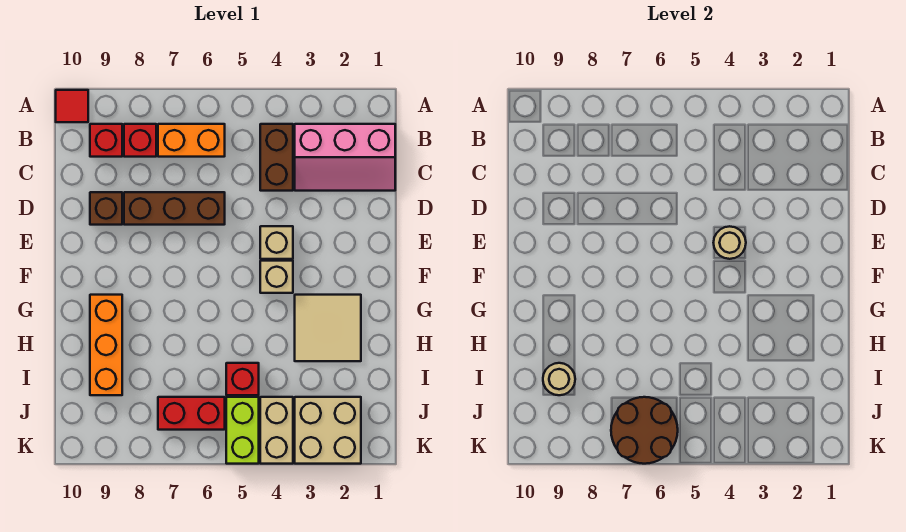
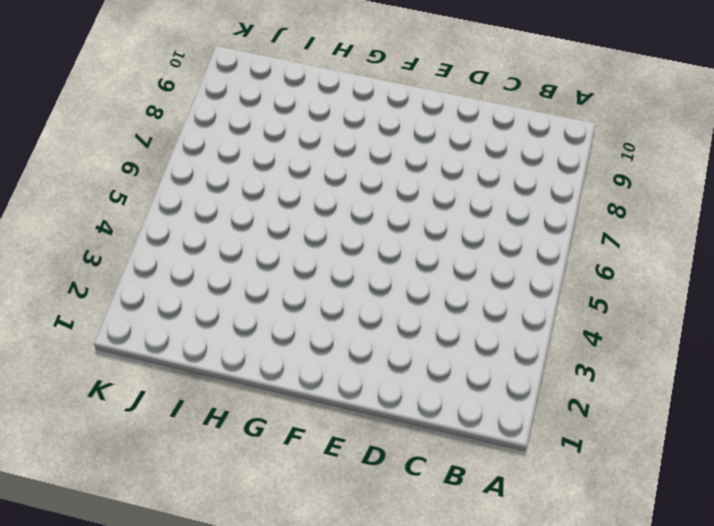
none -> red tile A10 level 1
none -> pink slope B1:C3 level 1 top B
none -> brown brick B4:C4 level 1

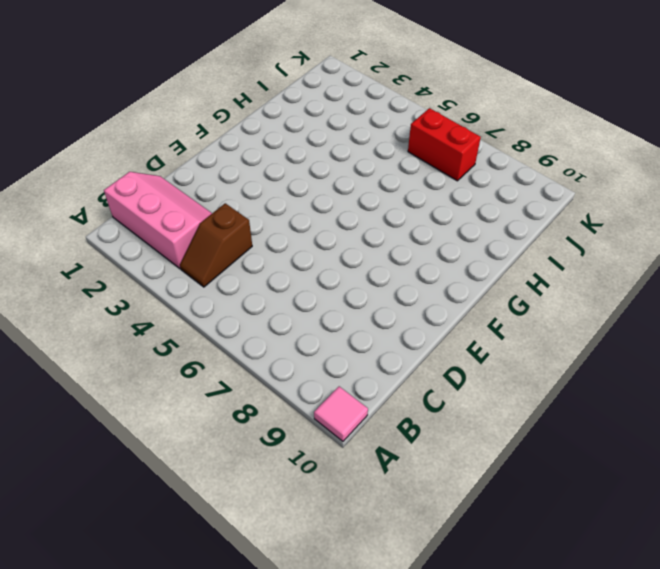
pink tile A10 level 1 -> red tile A10 level 1
brown slope B4:C4 level 1 top C -> brown brick B4:C4 level 1
none -> orange brick B6:B7 level 1
none -> red brick B8 level 1
none -> red brick B9 level 1

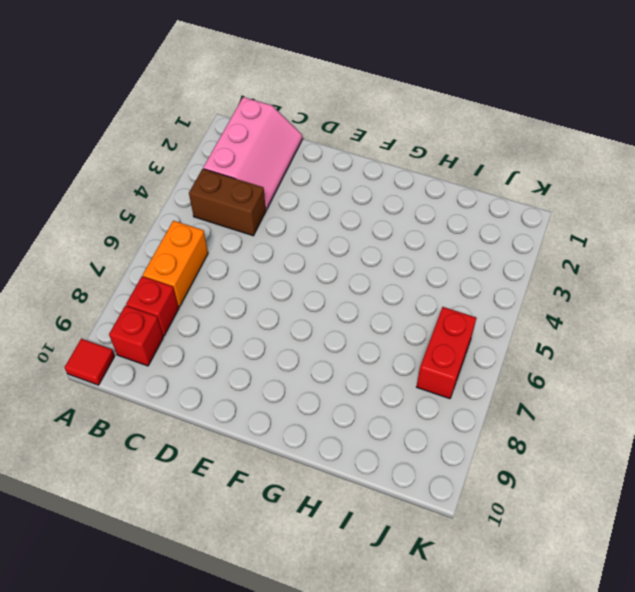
none -> brown brick D6:D8 level 1
none -> brown brick D9 level 1
none -> tan brick E4 level 1

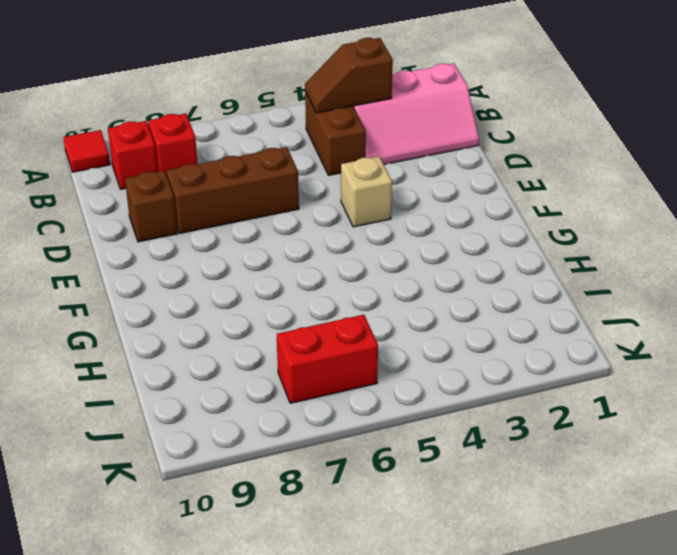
brown slope B3:B4 level 2 top 3 -> none
none -> orange brick B6:B7 level 1
none -> tan brick F4 level 1
none -> tan tile G2:H3 level 1

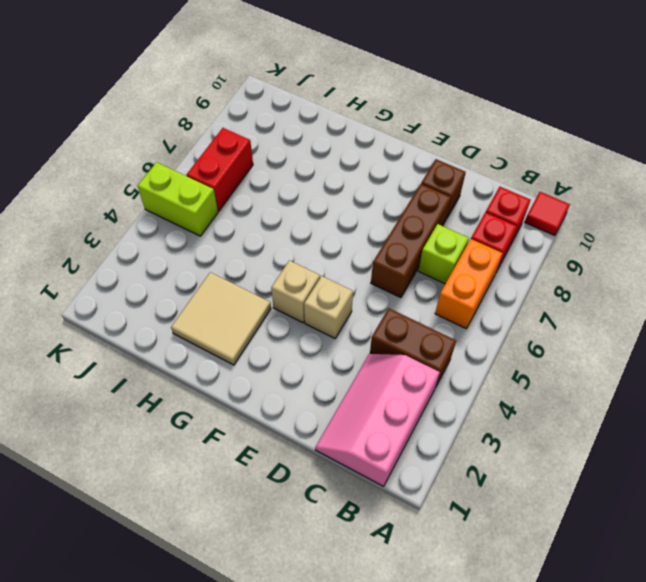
lime brick C7 level 1 -> none
none -> orange brick G9:I9 level 1
none -> red brick I5 level 1
none -> tan brick J2:K3 level 1

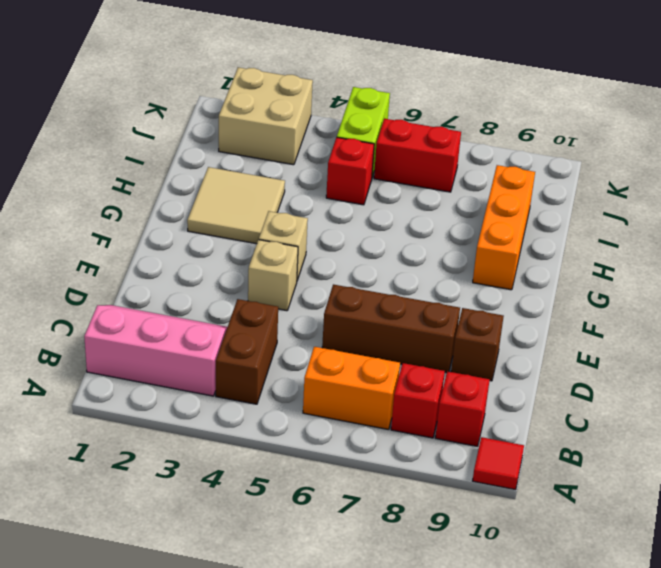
none -> tan brick J4:K4 level 1
none -> tan round brick E4 level 2
none -> tan round brick I9 level 2

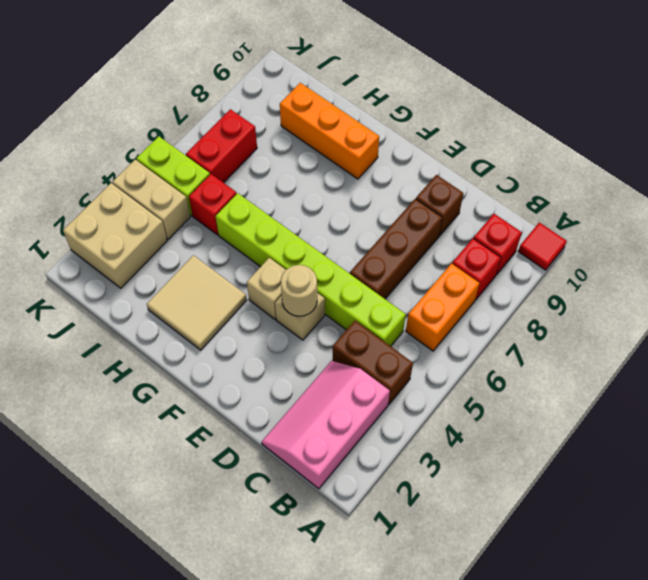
lime brick C5:H5 level 1 -> none
none -> tan round brick I9 level 2
none -> brown round brick J6:K7 level 2

